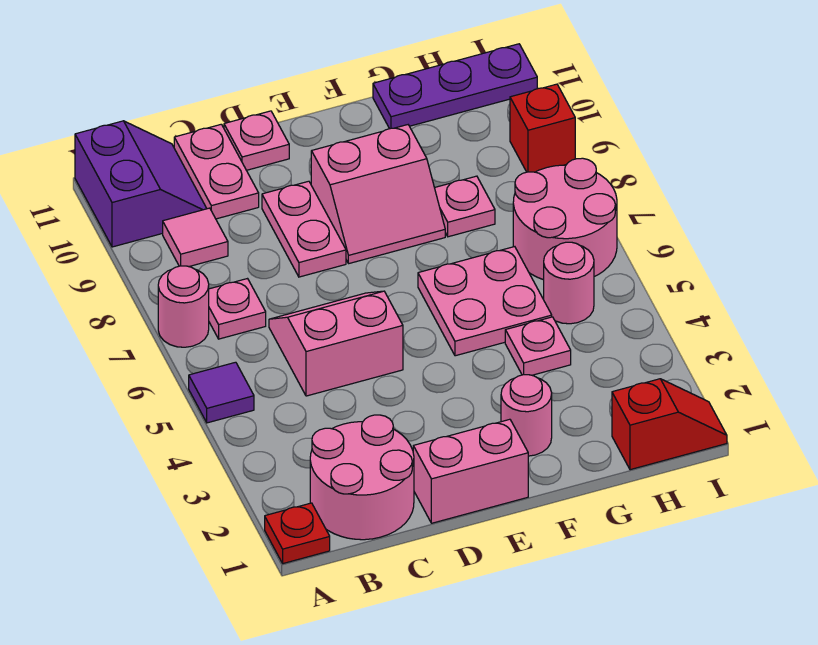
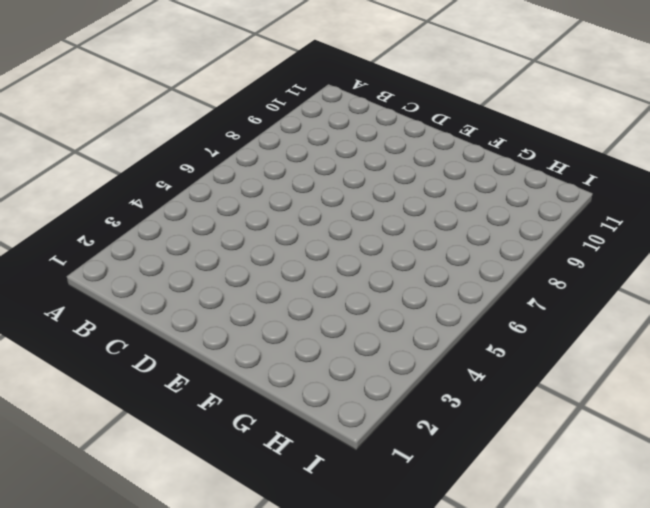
none -> red plate A1 level 1
none -> purple tile A5 level 1
none -> pink round brick A7 level 1

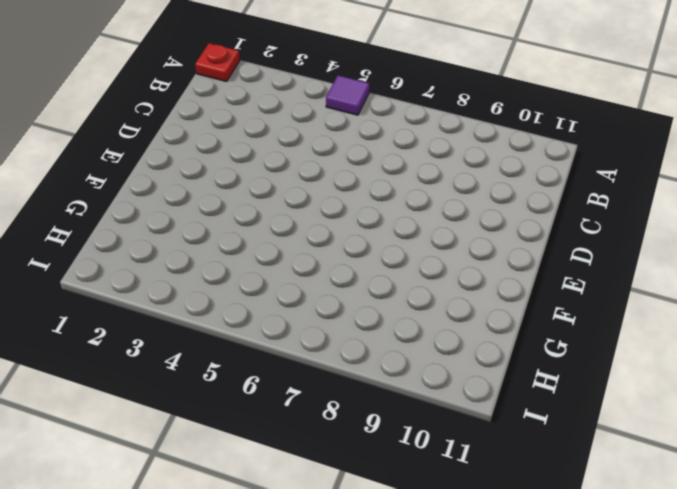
none -> pink round brick A7 level 1
none -> purple slope A10:B11 level 1 top A
none -> pink round brick B1:C2 level 1

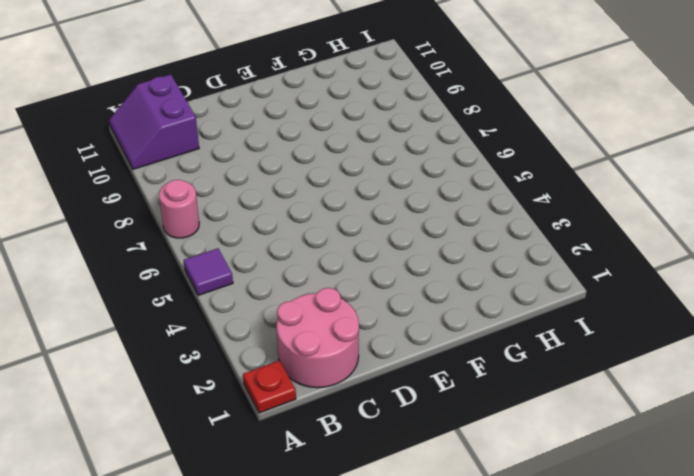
purple slope A10:B11 level 1 top B -> purple slope A10:B11 level 1 top A
none -> pink plate B7 level 1
none -> pink tile B9 level 1
none -> pink slope C5:D6 level 1 top 5

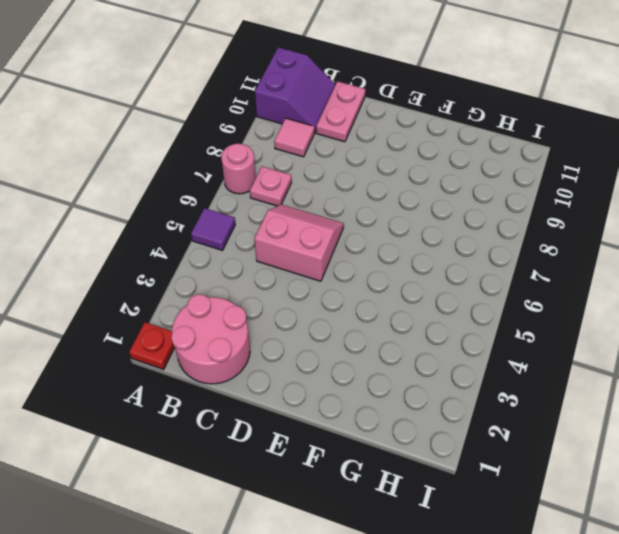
none -> pink brick D1:E1 level 1
none -> pink plate D8:D9 level 1
none -> pink plate D11 level 1

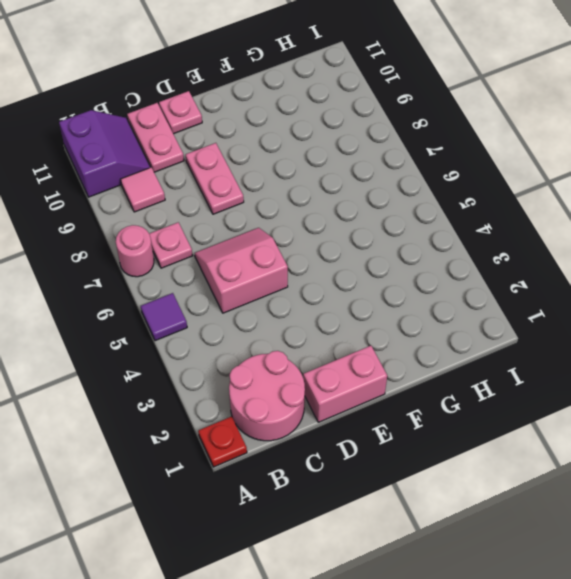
none -> pink slope E8:F9 level 1 top 9
none -> pink round brick F2 level 1
none -> pink plate F5:G6 level 1

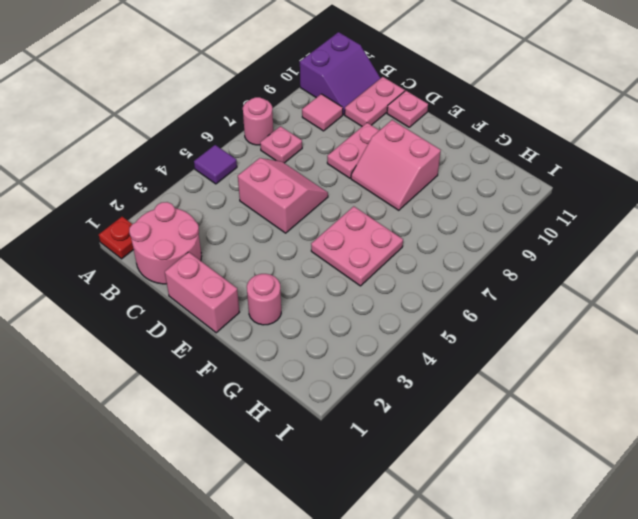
none -> pink plate G4 level 1
none -> pink plate G8 level 1
none -> purple plate G11:I11 level 1

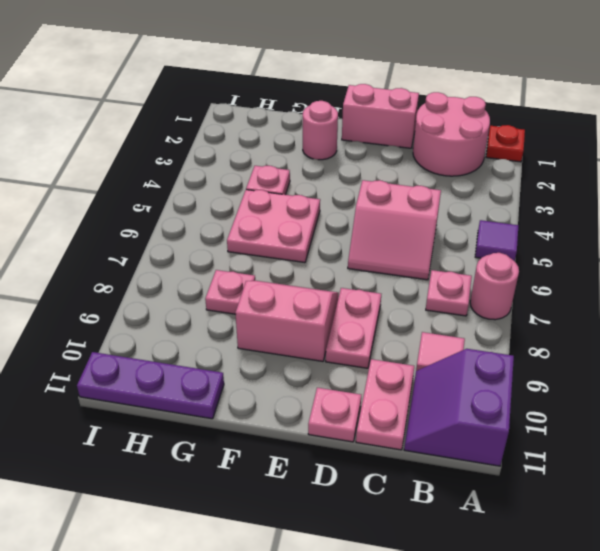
none -> red slope H1:I1 level 1 top H
none -> pink round brick H5 level 1
none -> pink round brick H6:I7 level 1

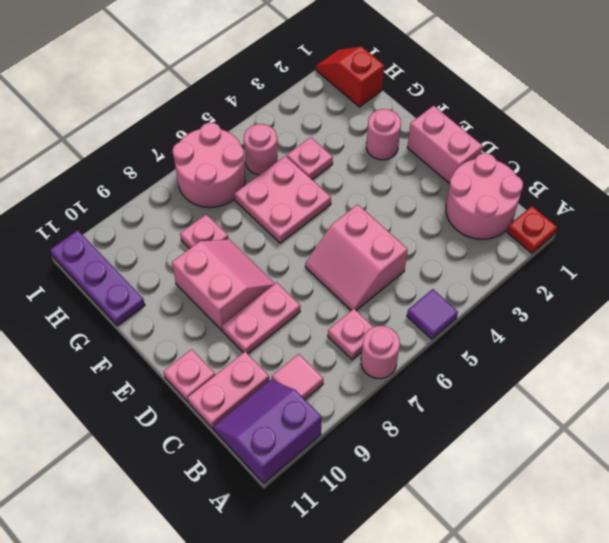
none -> red brick I9 level 1

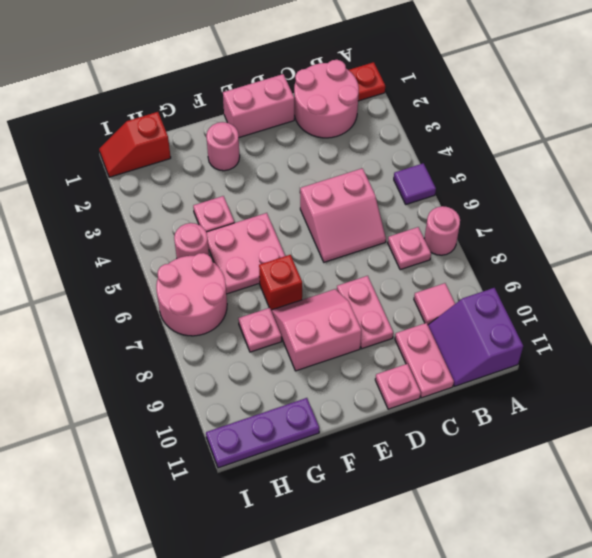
red brick F7 level 1 -> red brick I9 level 1

